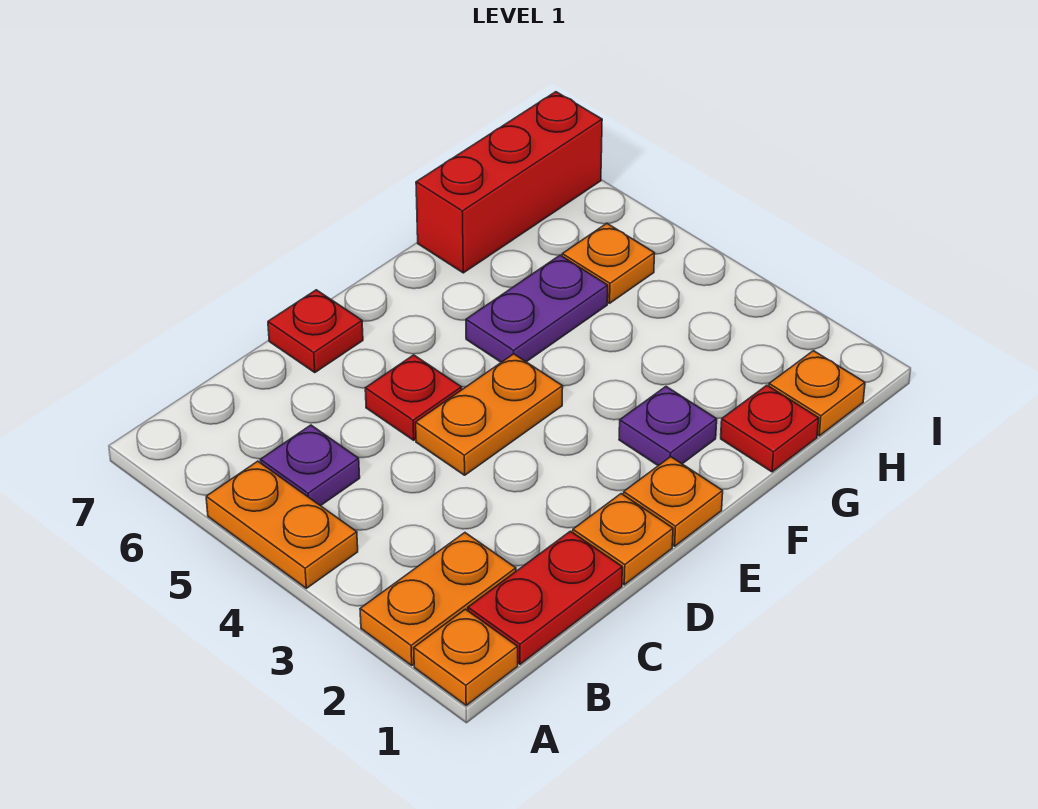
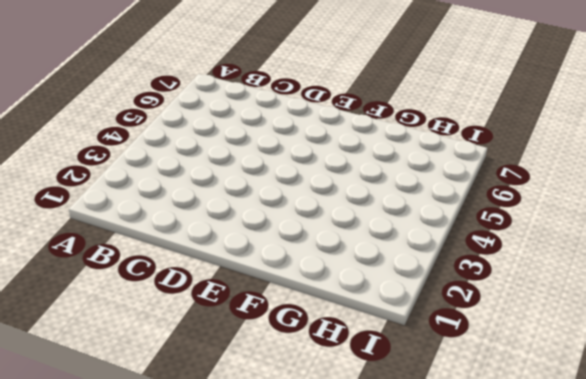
none -> orange plate A1 level 1
none -> orange plate A2:B2 level 1
none -> orange plate A4:A5 level 1

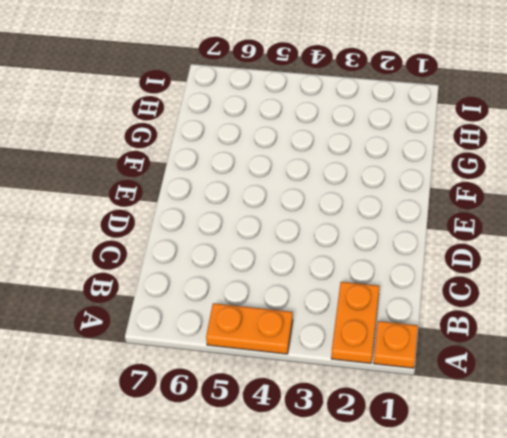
none -> red plate B1:C1 level 1
none -> purple plate B5 level 1
none -> orange plate D1 level 1

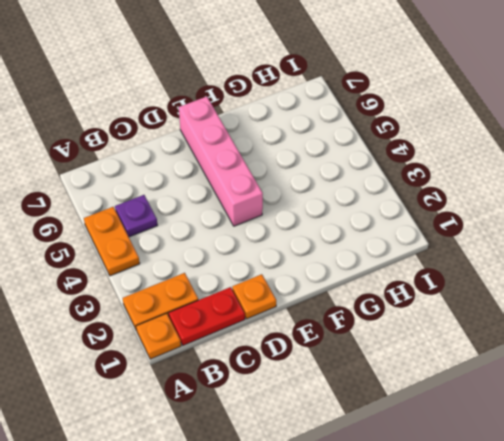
pink brick E4:E7 level 1 -> orange plate D4:E4 level 1
none -> red plate D5 level 1
none -> red plate D7 level 1
none -> orange plate E1 level 1

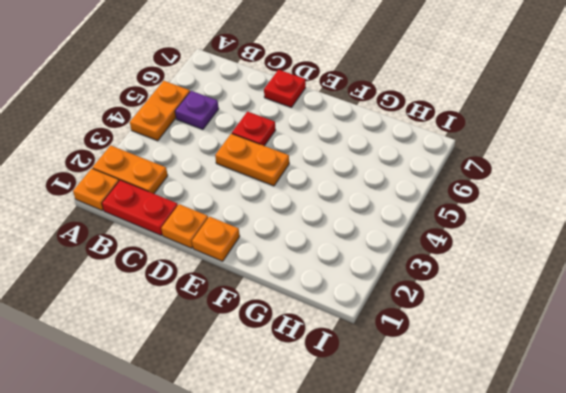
none -> purple plate F2 level 1
none -> purple plate F5:G5 level 1
none -> red plate G1 level 1

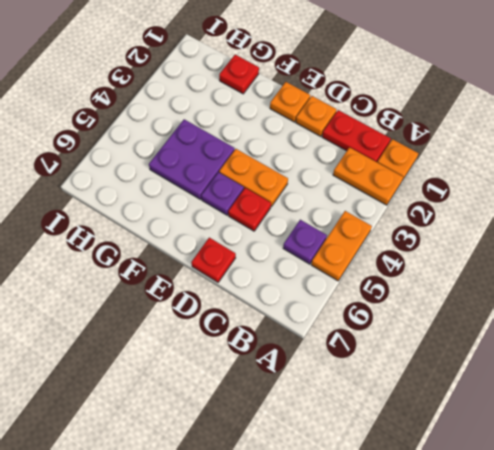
purple plate E5 level 1 -> purple plate F2 level 1
purple plate F4:G5 level 1 -> purple plate F5:G5 level 1
none -> red brick G7:I7 level 1
none -> orange plate H1 level 1
none -> orange plate H5 level 1

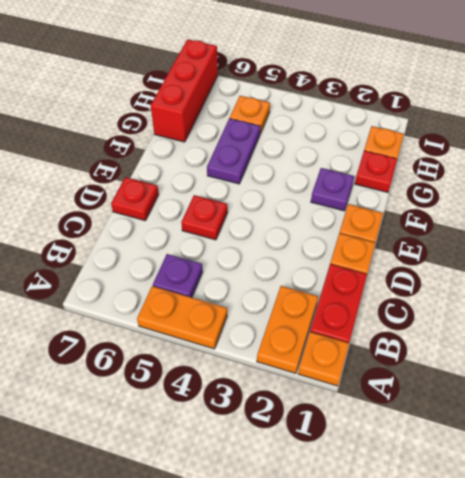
none -> orange plate D4:E4 level 1

